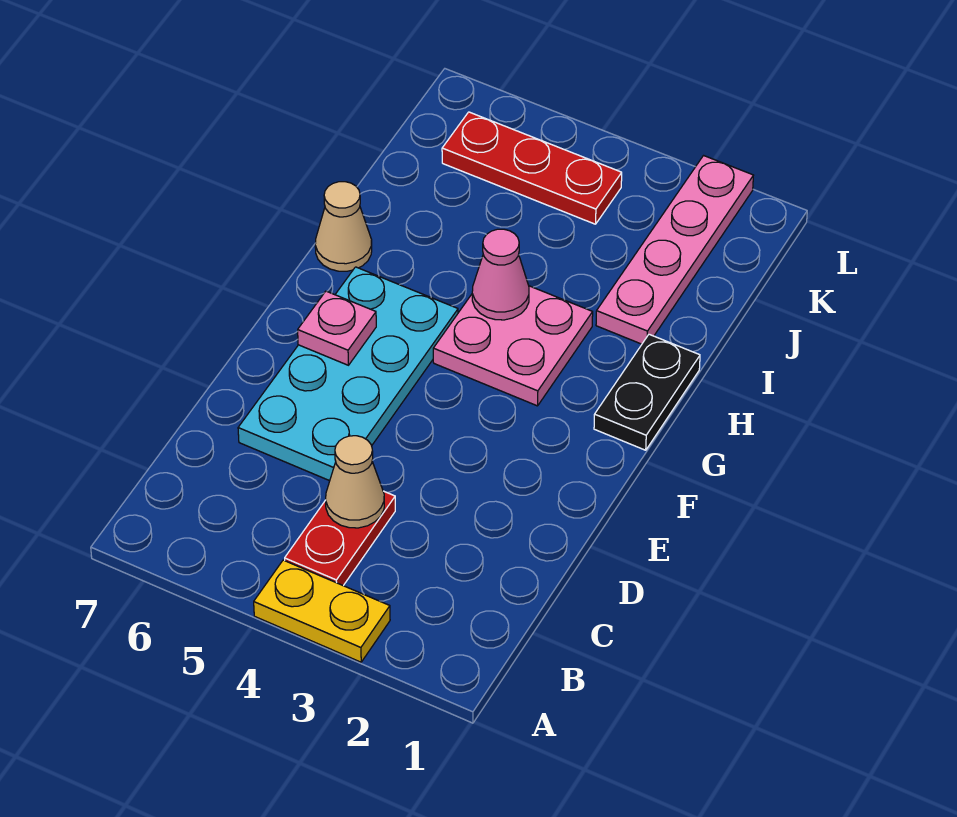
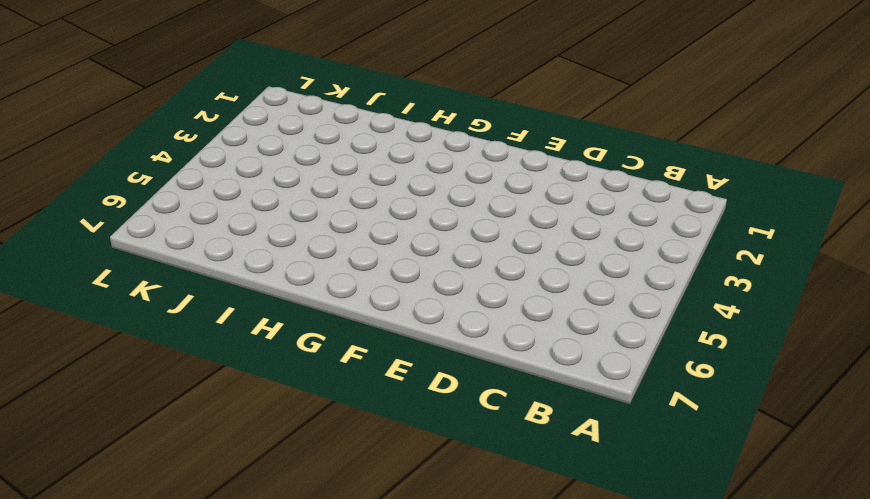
none -> yellow plate A3:A4 level 1
none -> red plate B4:C4 level 1

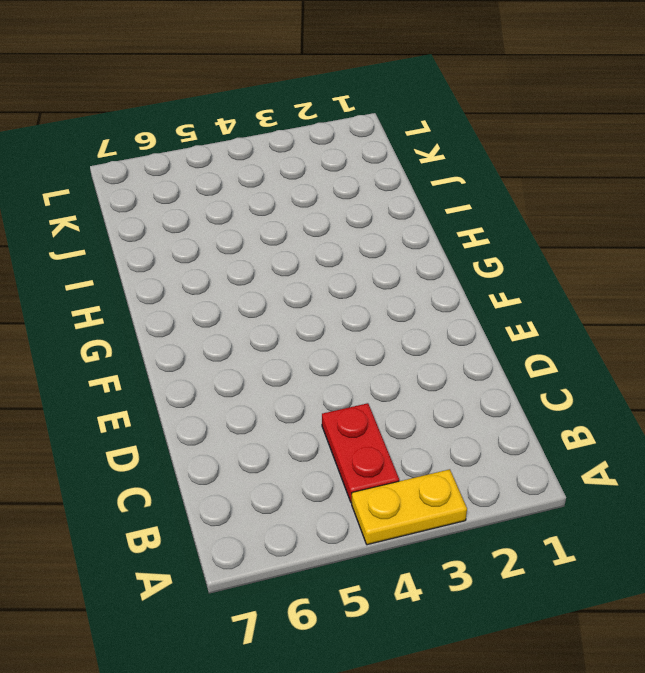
none -> cyan plate D5:G6 level 1
none -> black plate G1:H1 level 1

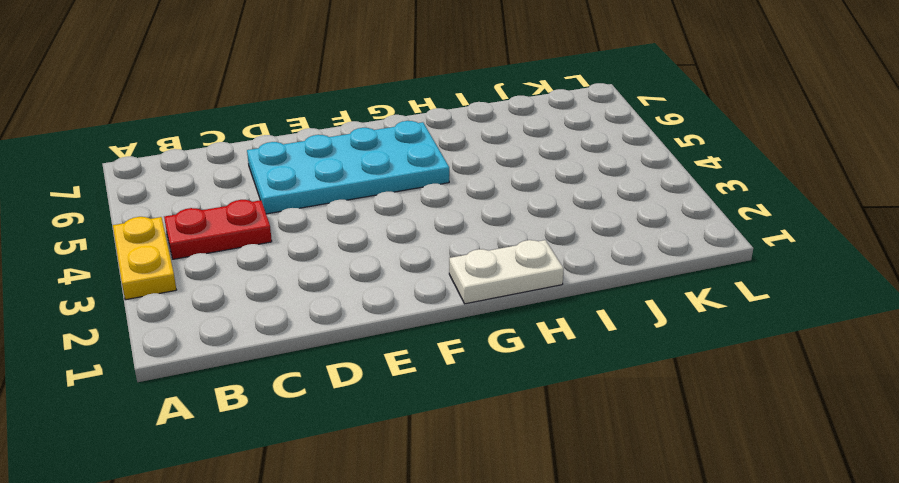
white plate G1:H1 level 1 -> black plate G1:H1 level 1
none -> pink plate G3:H4 level 1
none -> tan cone H7 level 1

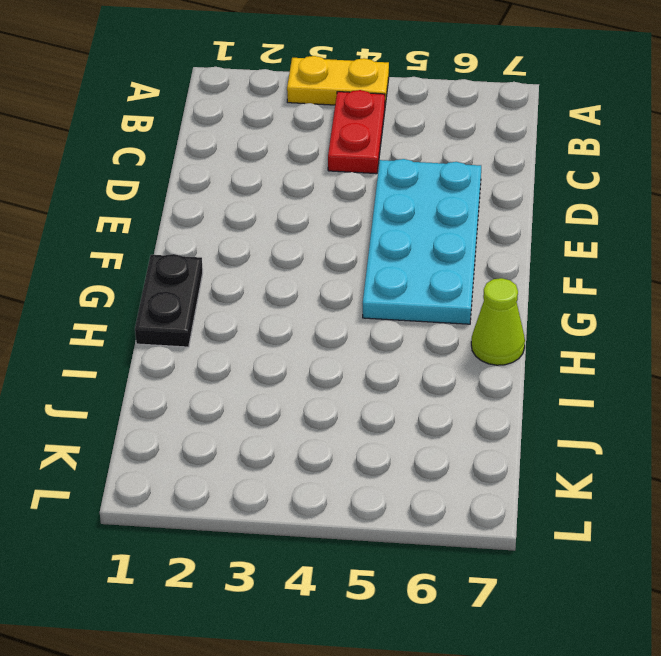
lime cone H7 level 1 -> tan cone H7 level 1
none -> pink plate G3:H4 level 1
none -> pink plate I2:L2 level 1

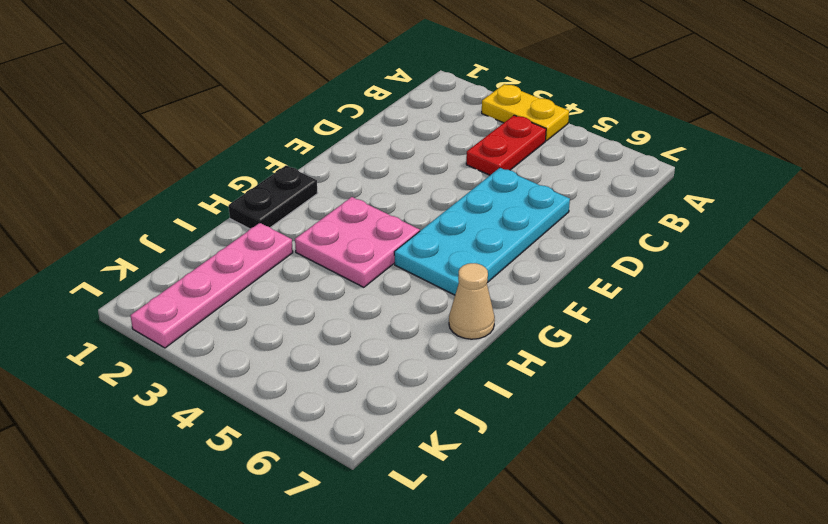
none -> red plate K4:K6 level 1
none -> tan cone C4 level 2

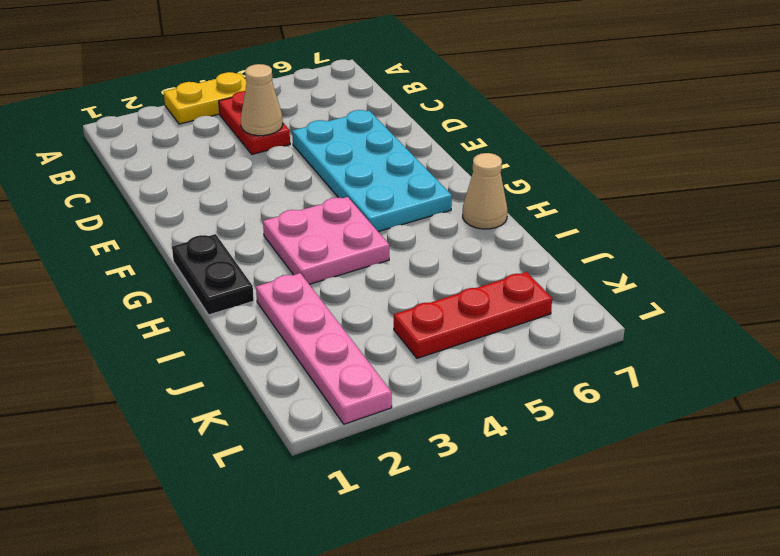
none -> pink plate F6 level 2
none -> pink cone H4 level 2

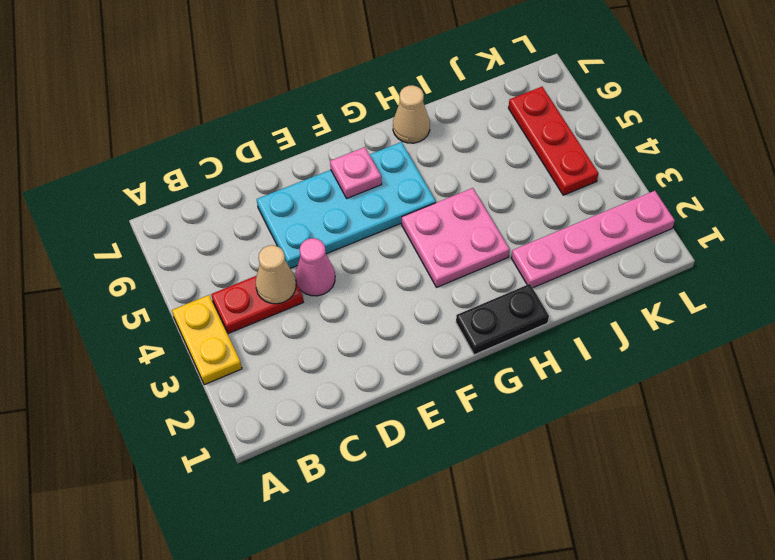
pink cone D4 level 1 -> pink cone H4 level 2

